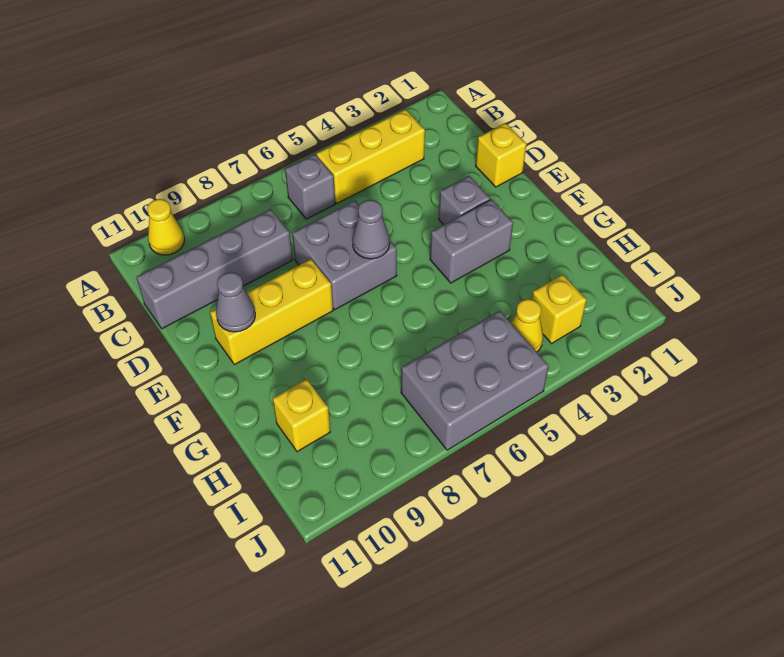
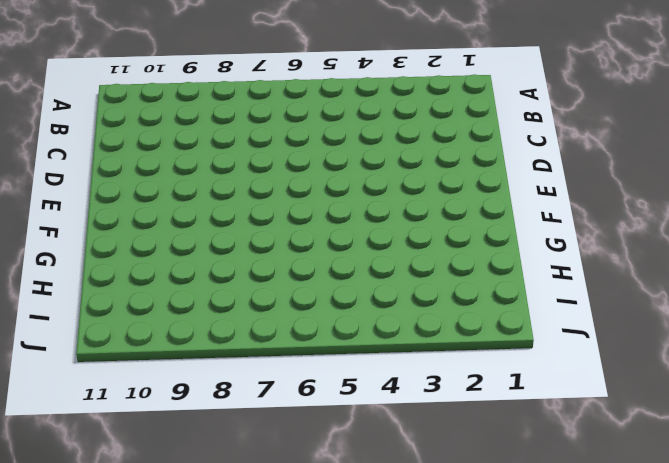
none -> yellow cone A10 level 1
none -> yellow brick B3:B5 level 1
none -> grey brick B6 level 1

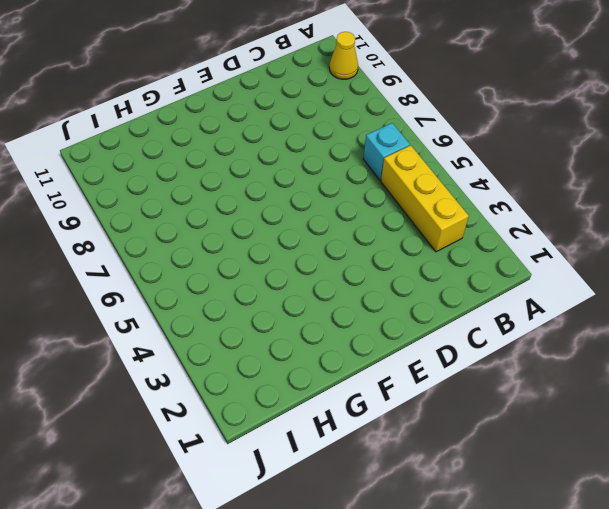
cyan brick B6 level 1 -> grey brick B6 level 1
none -> grey brick C8:C11 level 1
none -> yellow brick D1 level 1
none -> grey brick D6:E7 level 1

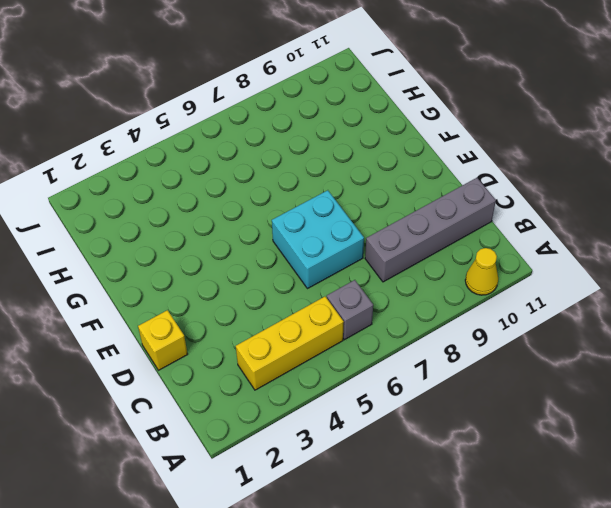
cyan brick D6:E7 level 1 -> grey brick D6:E7 level 1
none -> grey brick E3 level 1
none -> yellow brick E8:E10 level 1
none -> grey brick F3:F4 level 1

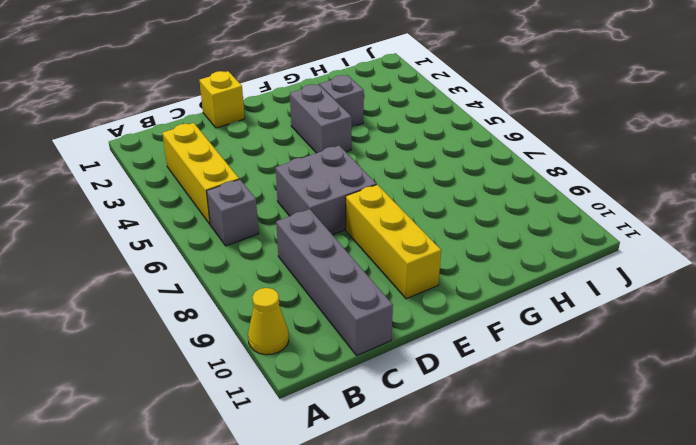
grey brick G3 level 1 -> grey brick E3 level 1
none -> yellow brick H10 level 1
none -> yellow brick I3 level 1
none -> yellow cone I4 level 1

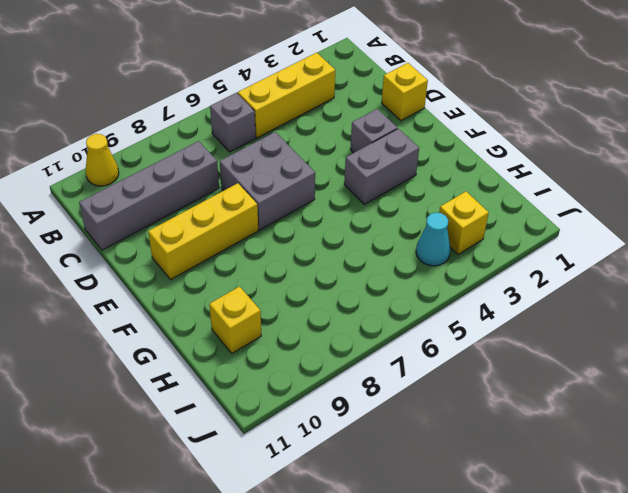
cyan cone I4 level 1 -> yellow cone I4 level 1
none -> grey brick I5:J7 level 1
none -> grey cone E6 level 2
none -> grey cone E10 level 2

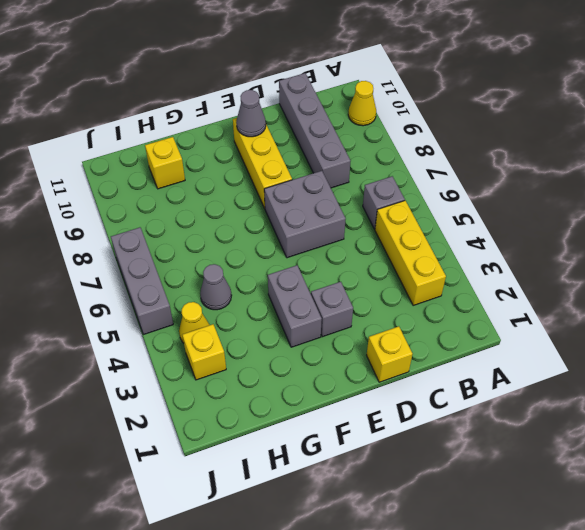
grey cone H5 level 1 -> grey cone E6 level 2
grey brick J5:J7 level 1 -> grey brick I5:J7 level 1

